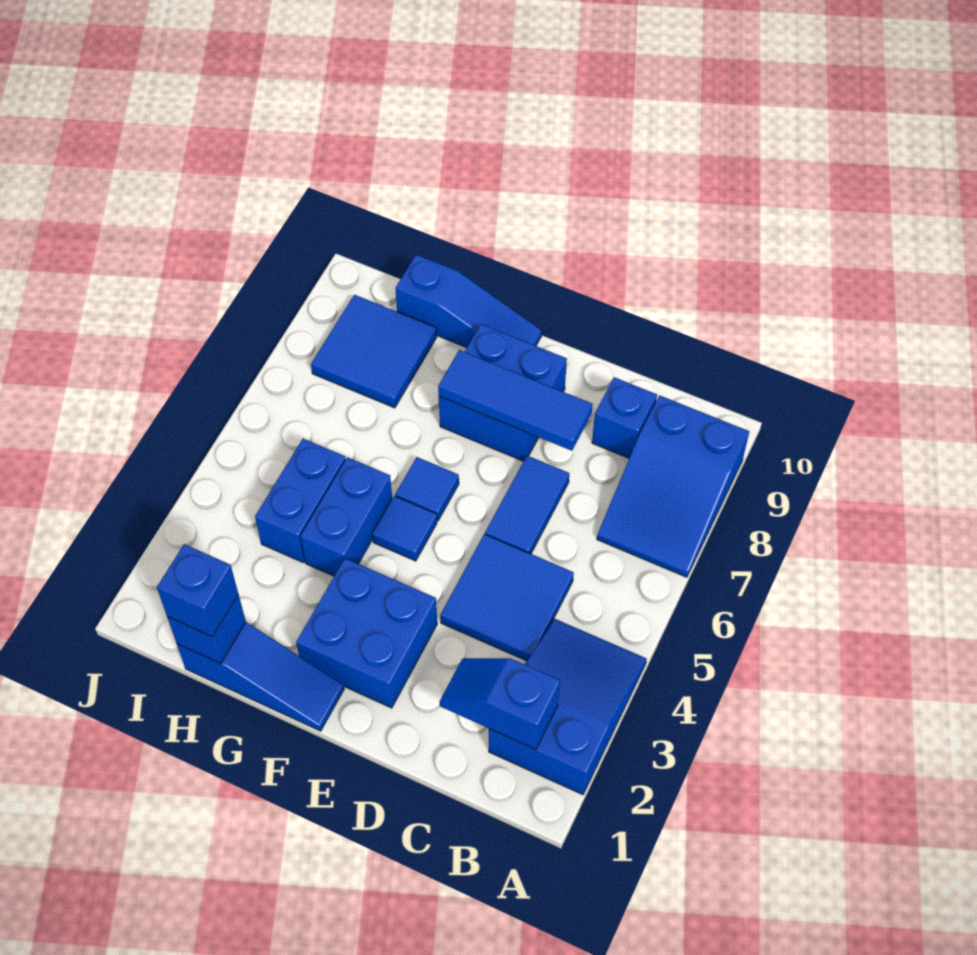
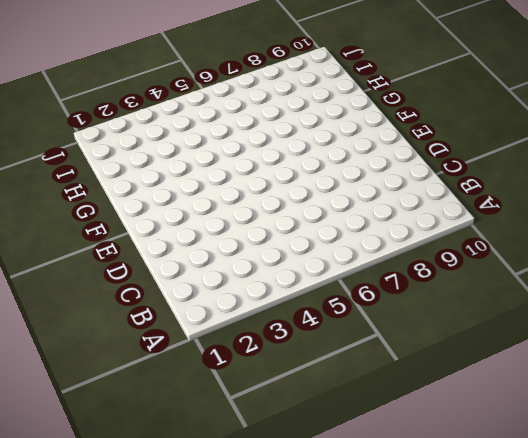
none -> blue slope A2:B4 level 1 top 2
none -> blue slope A7:B9 level 1 top 9
none -> blue tile C4:D5 level 1

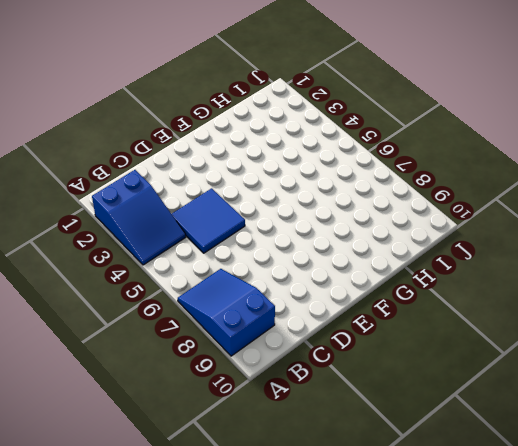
none -> blue brick C9 level 1
none -> blue tile D6:D7 level 1
none -> blue brick E2:F3 level 1

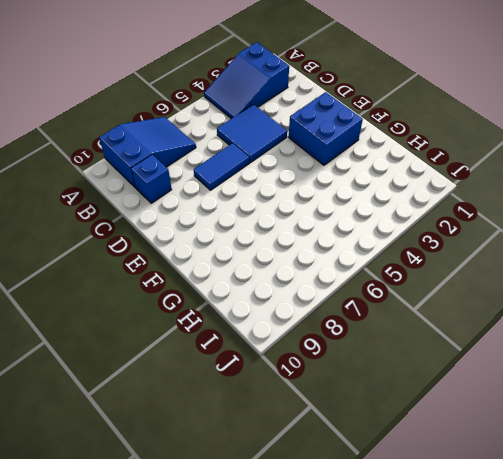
none -> blue brick E8:F9 level 1
none -> blue slope F1:H1 level 1 top H
none -> blue tile F5 level 1

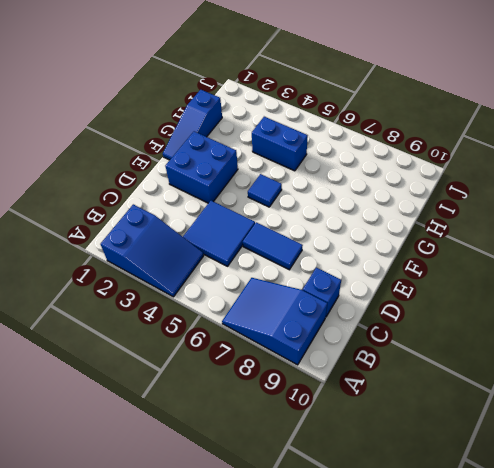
none -> blue brick E8:F9 level 1
none -> blue tile F6 level 1
none -> blue slope F10:H10 level 1 top H

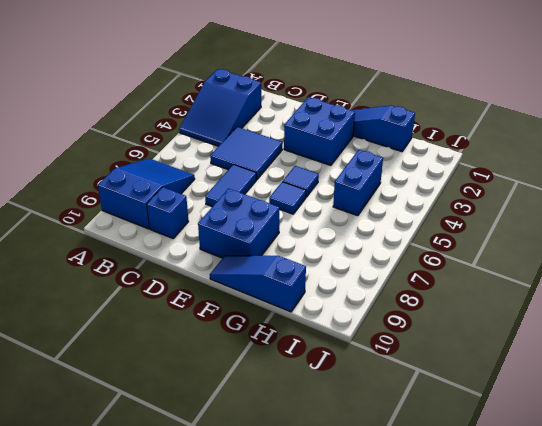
none -> blue brick G4:G5 level 1
none -> blue tile H8:I9 level 1
none -> blue slope B2:C2 level 2 top B

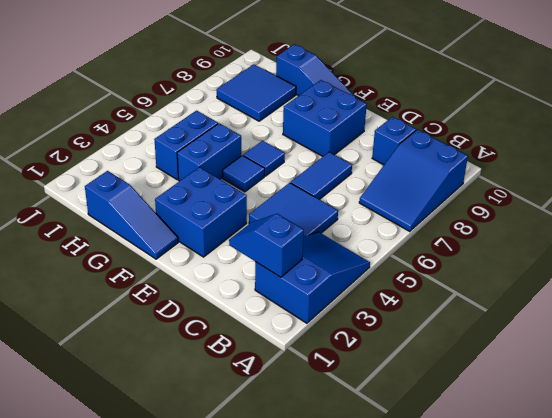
none -> blue tile D8:F8 level 2
none -> blue brick H1 level 2
none -> blue brick H1 level 3

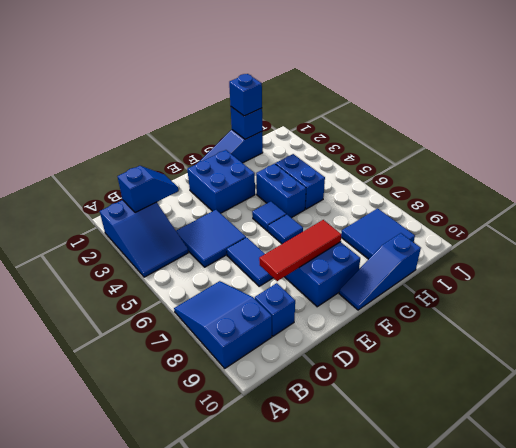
red tile D8:F8 level 2 -> blue tile D8:F8 level 2

